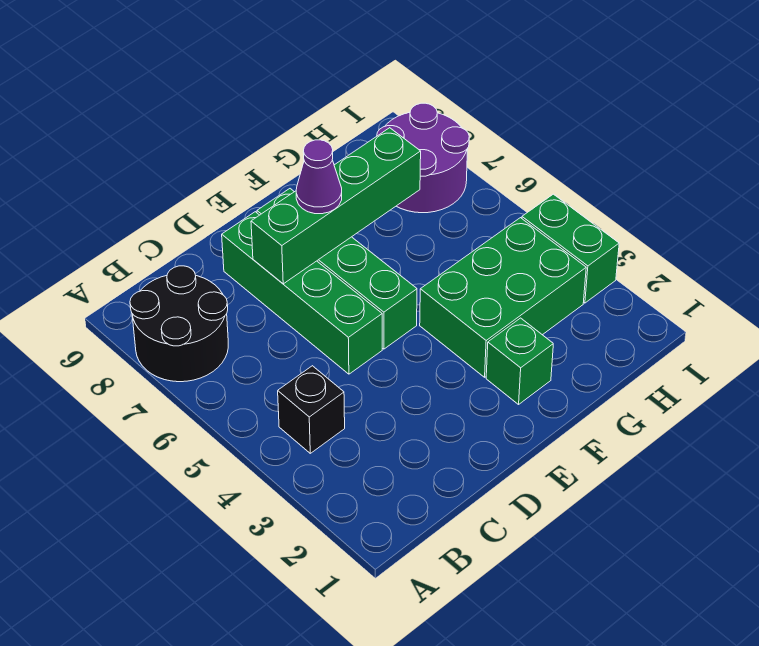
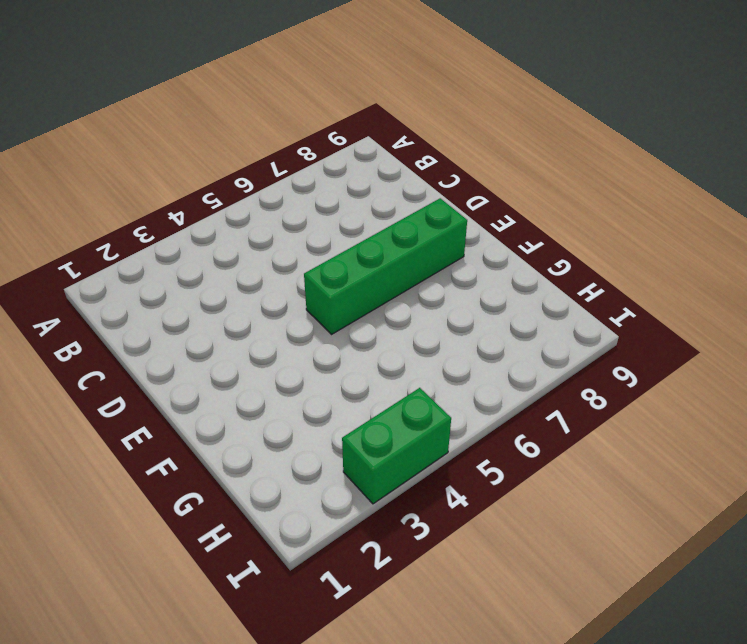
none -> black round brick A7:B8 level 1
none -> black brick B4 level 1

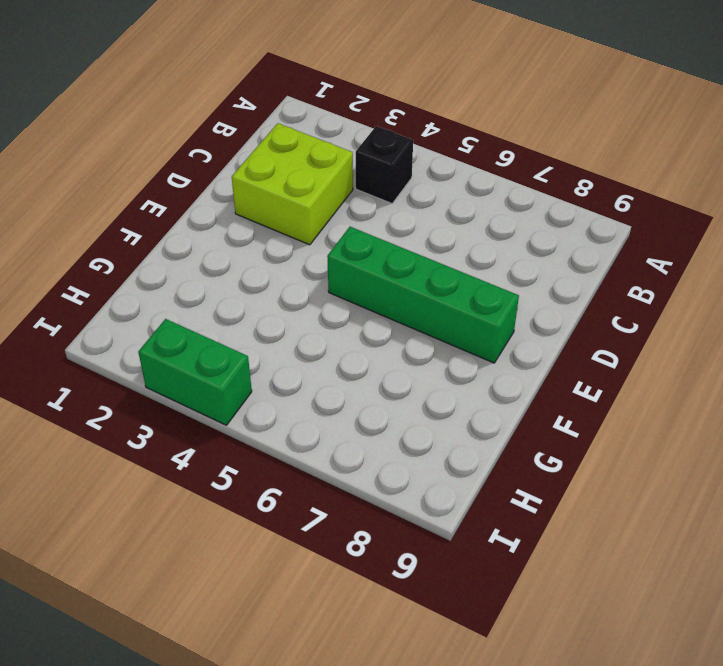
lime brick C2:D3 level 1 -> none
none -> black round brick A7:B8 level 1
none -> green brick D5:D8 level 1

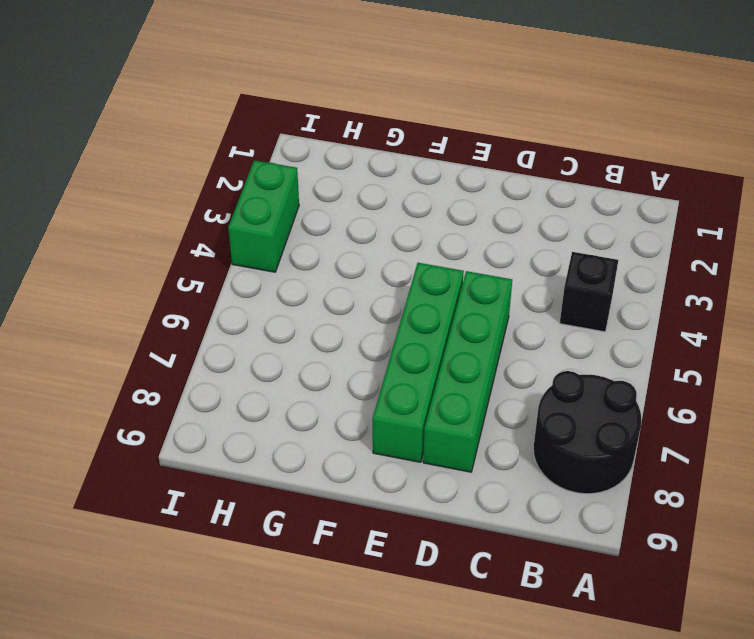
none -> green brick F2 level 1
none -> green brick F3:H4 level 1

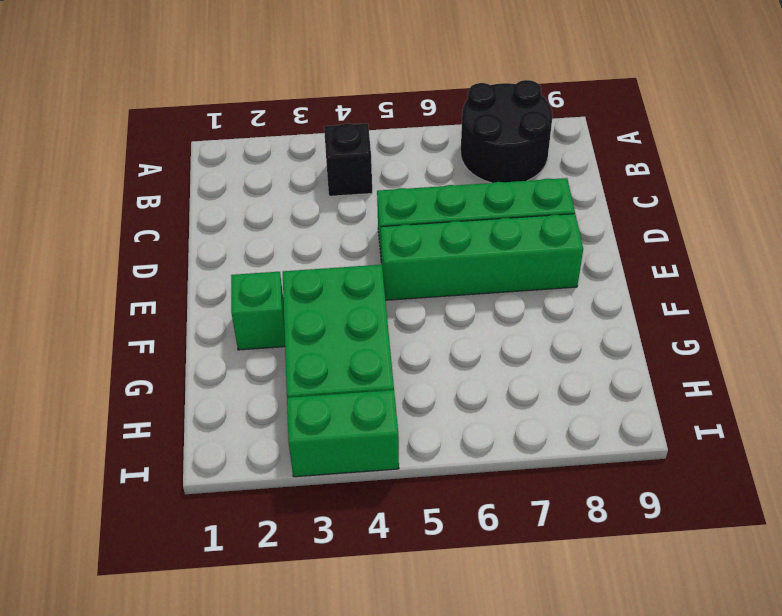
none -> purple round brick H7:I8 level 1
none -> green brick D7:G7 level 2

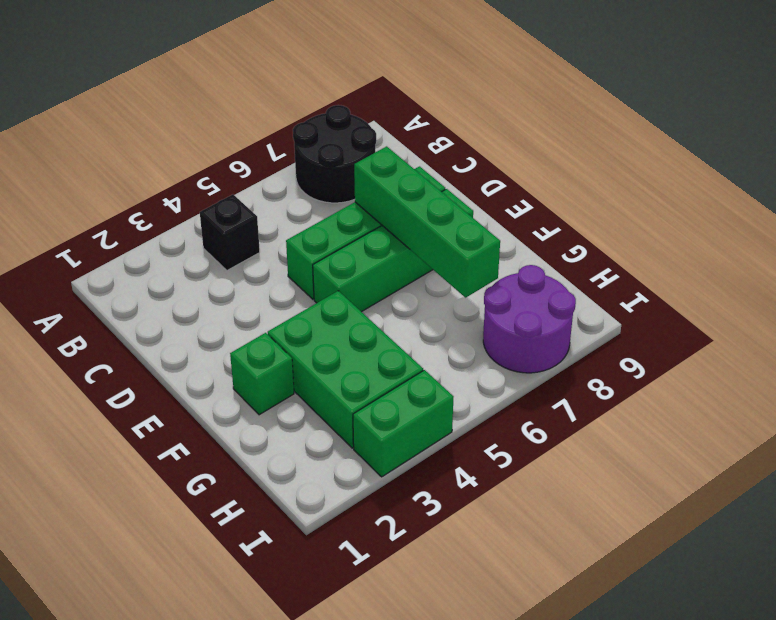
none -> purple cone E7 level 3

